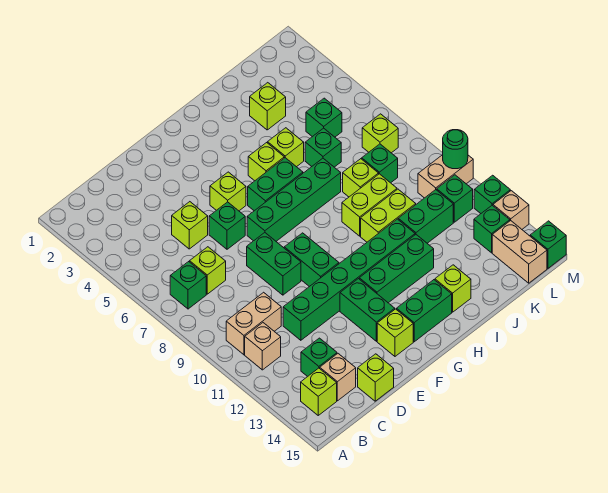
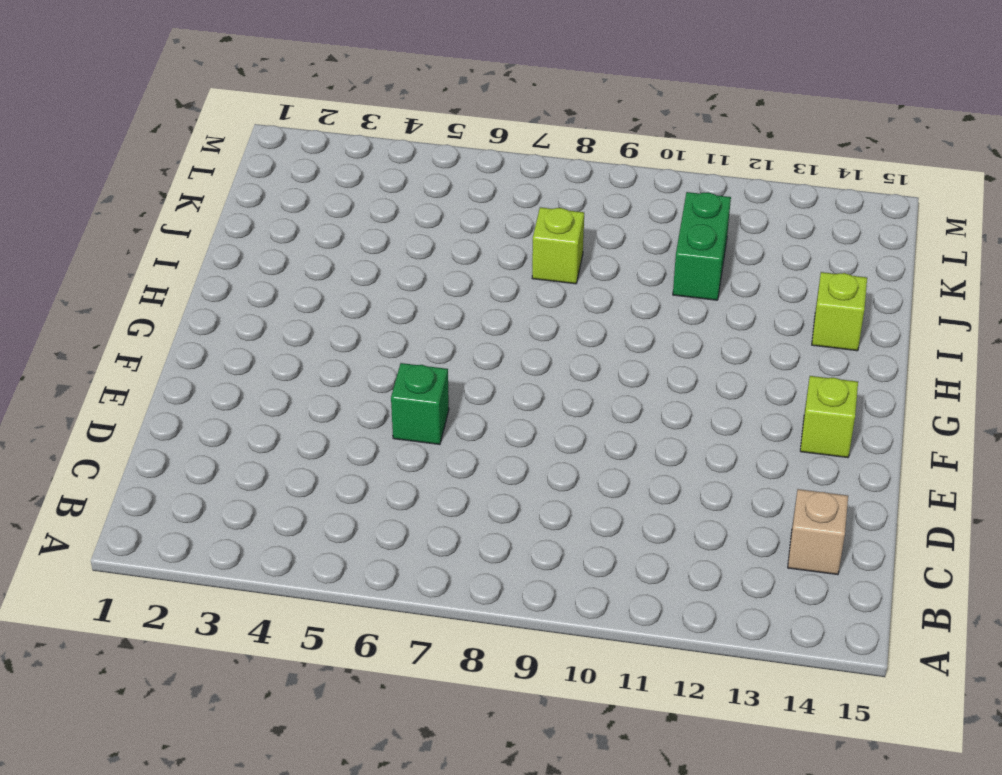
none -> green brick B7 level 1
none -> tan brick B10:C10 level 1
none -> tan brick B11 level 1
none -> lime brick B14 level 1

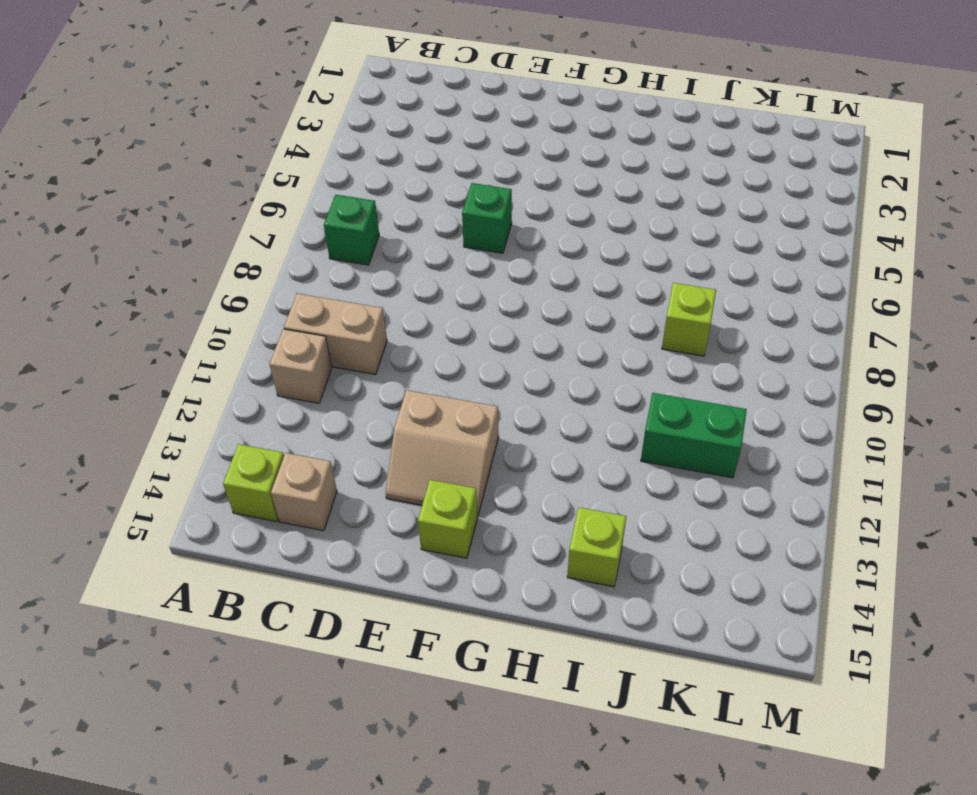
tan slope E12:F13 level 1 top 12 -> green brick F12:F13 level 1
none -> lime brick C7 level 1
none -> green brick C13 level 1
none -> lime brick D5 level 1
none -> green brick D11:I11 level 1

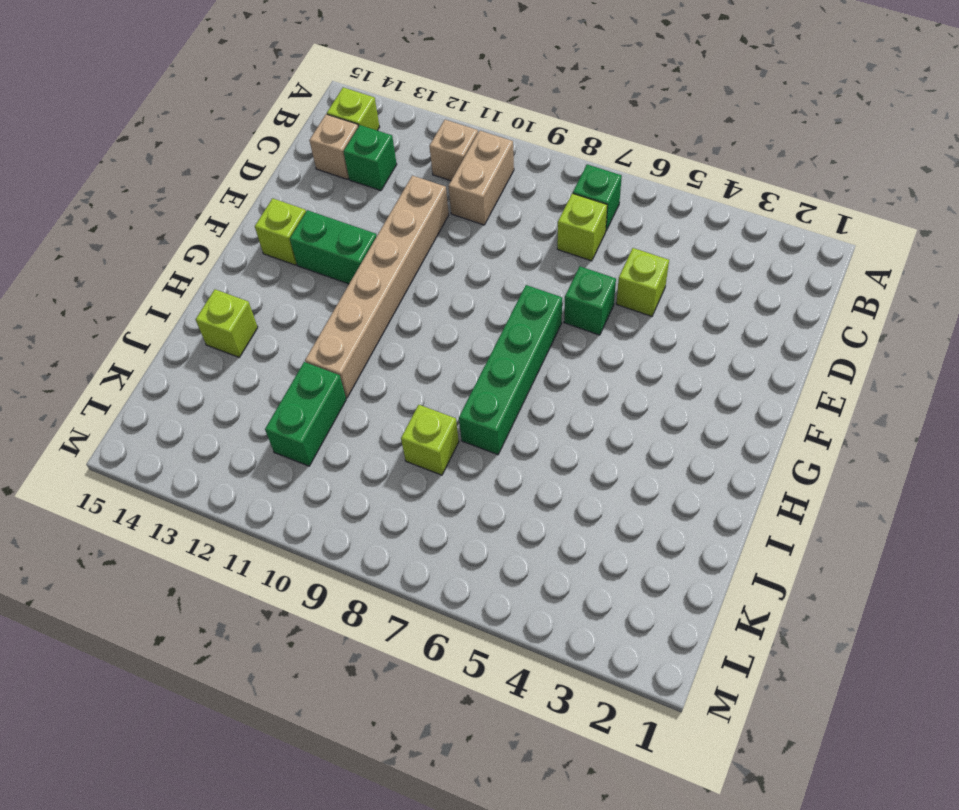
tan brick D11:I11 level 1 -> green brick D11:I11 level 1
none -> lime brick D15 level 1
none -> green brick E8:E9 level 1
none -> lime brick F5 level 1
none -> green brick F9:F10 level 1

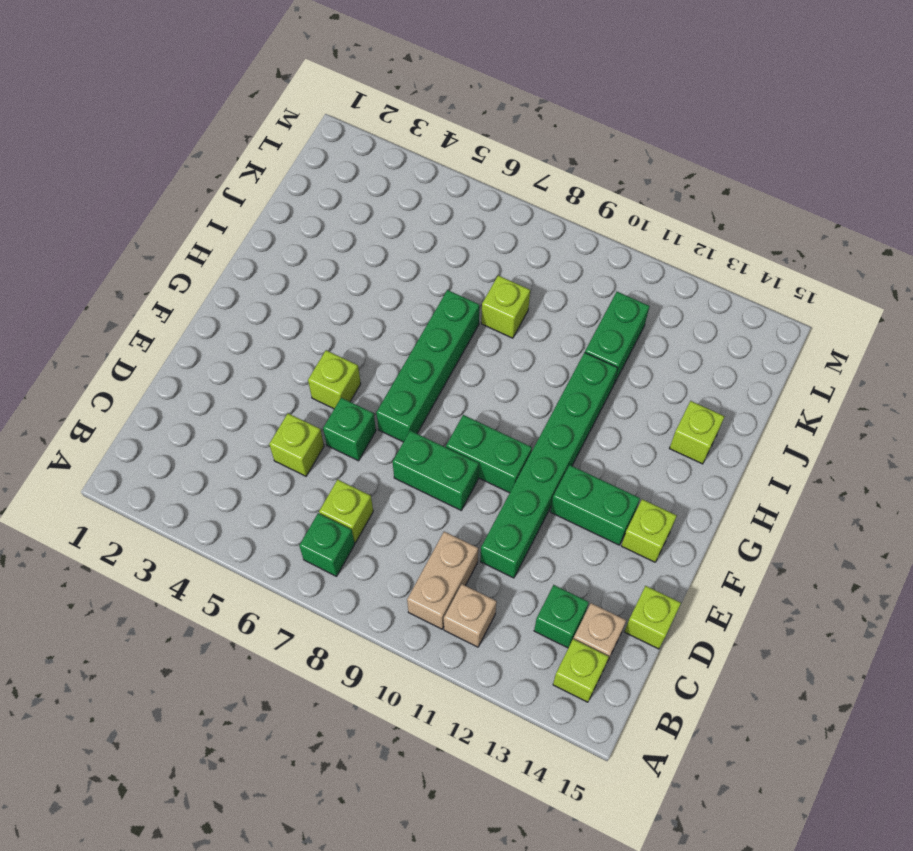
none -> green brick G6:H6 level 1
none -> green brick G12:I12 level 1
none -> green brick G14:H14 level 1
none -> lime brick H5 level 1

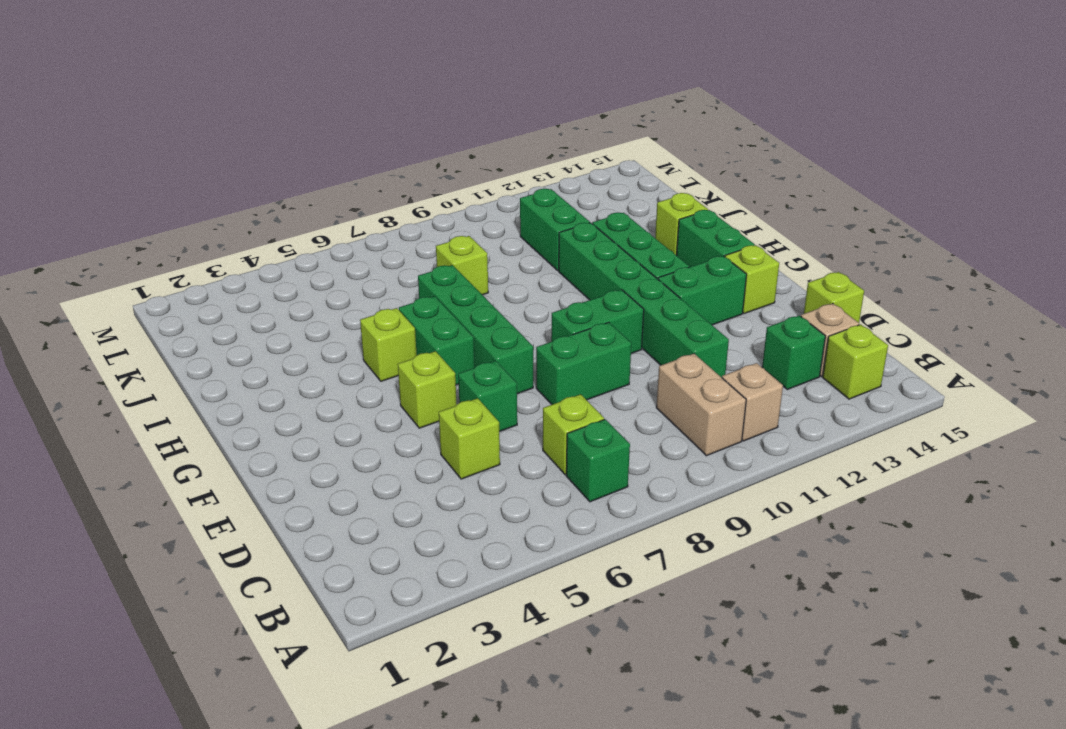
none -> lime brick I5 level 1
none -> lime brick I9:J9 level 1
none -> lime brick I10:J10 level 1
none -> lime brick J3 level 1

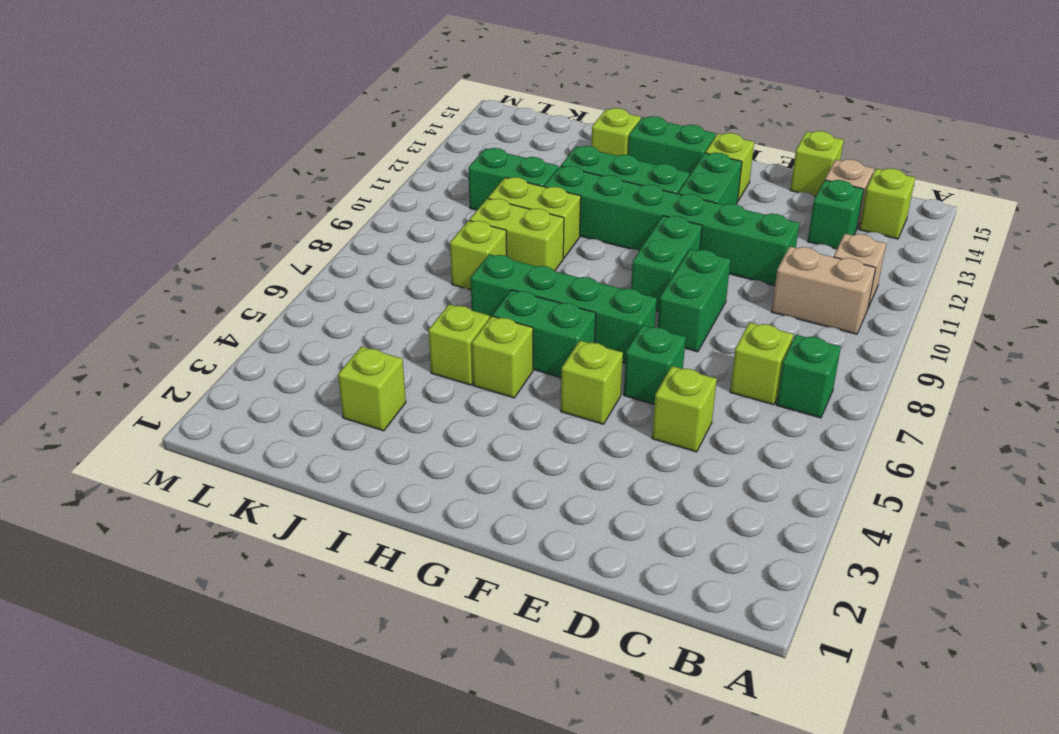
none -> green brick J6 level 1
none -> green brick K5 level 1
none -> green brick K8 level 1
none -> lime brick L7 level 1

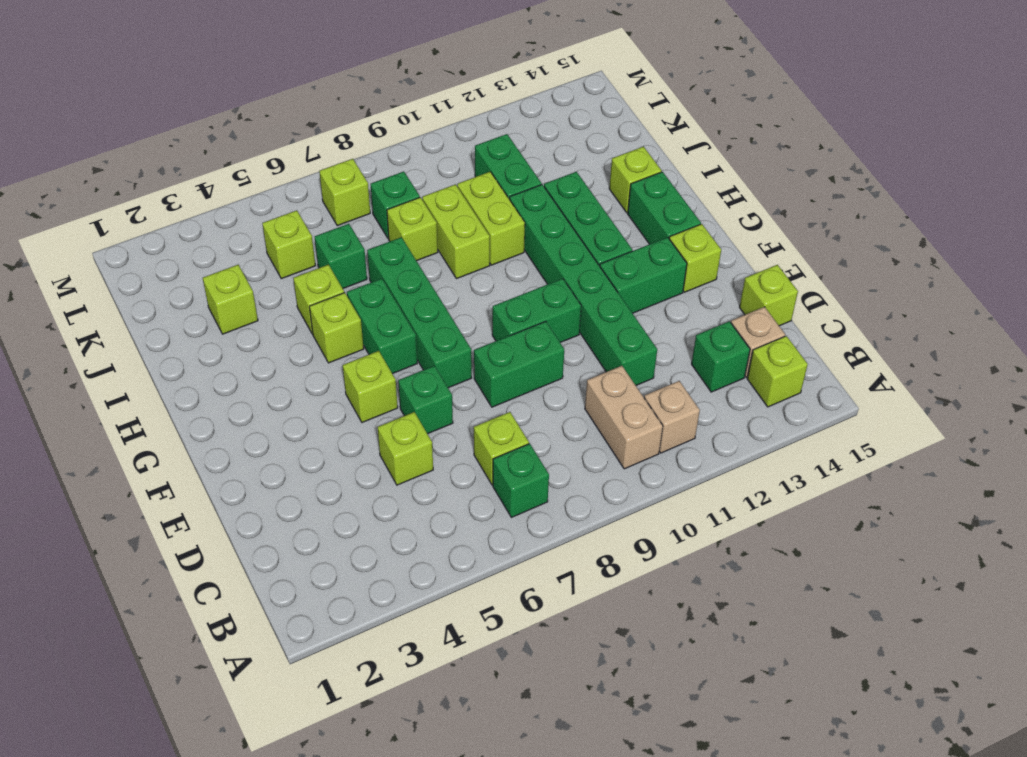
lime brick K5 level 1 -> green brick K5 level 1
none -> tan brick L10:M10 level 1
none -> green brick L11 level 1
none -> green brick L13 level 1
none -> tan brick L14:L15 level 1

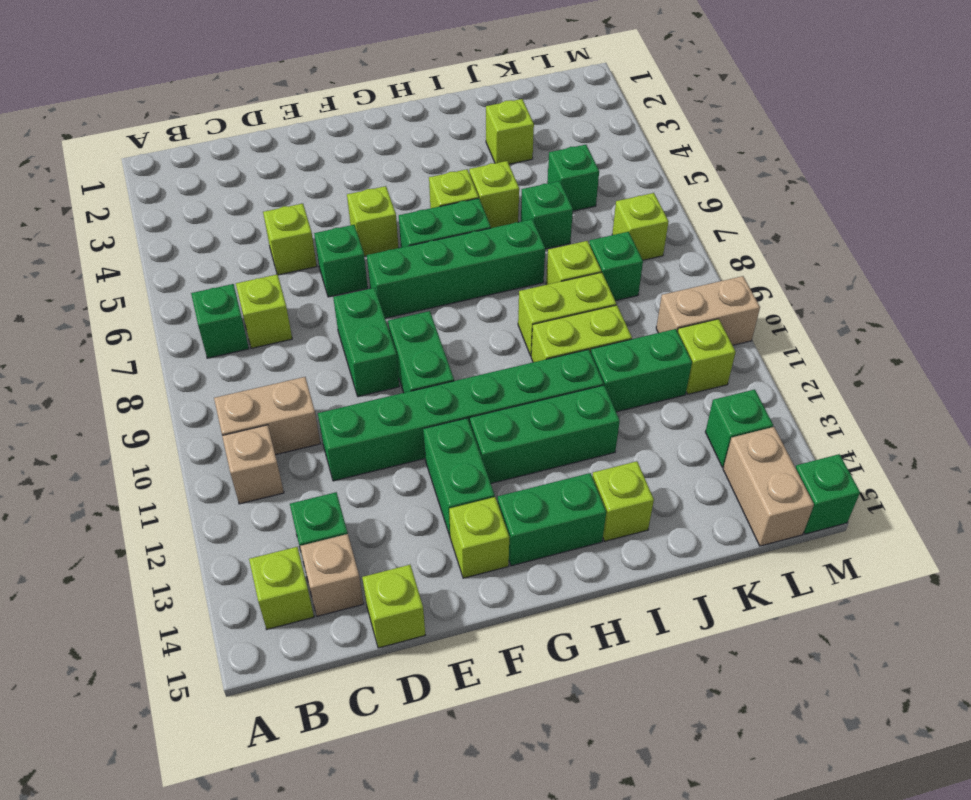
lime brick L11 level 1 -> green brick L11 level 1
none -> green brick M12 level 1
none -> tan brick M13 level 1
none -> green round brick M10 level 2

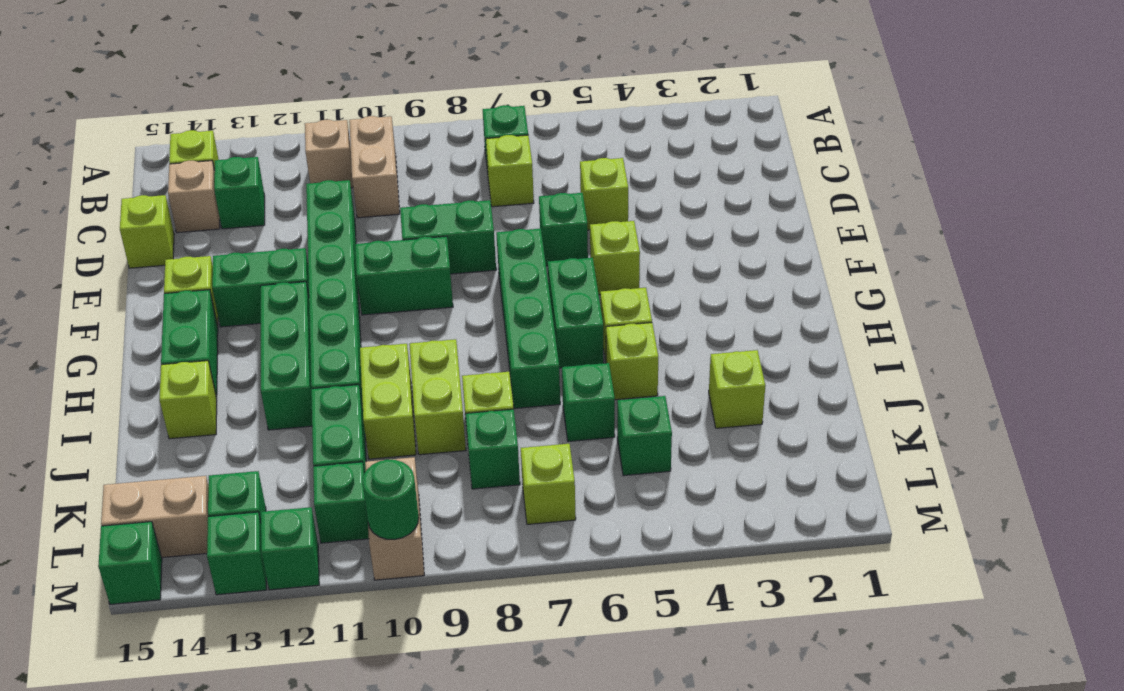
green brick M13 level 1 -> tan brick M13 level 1

